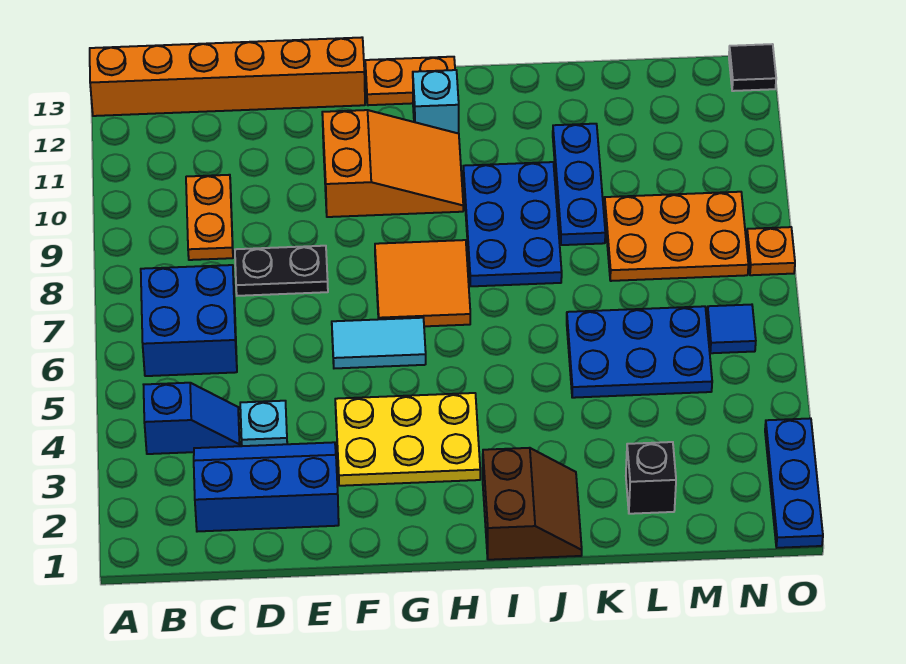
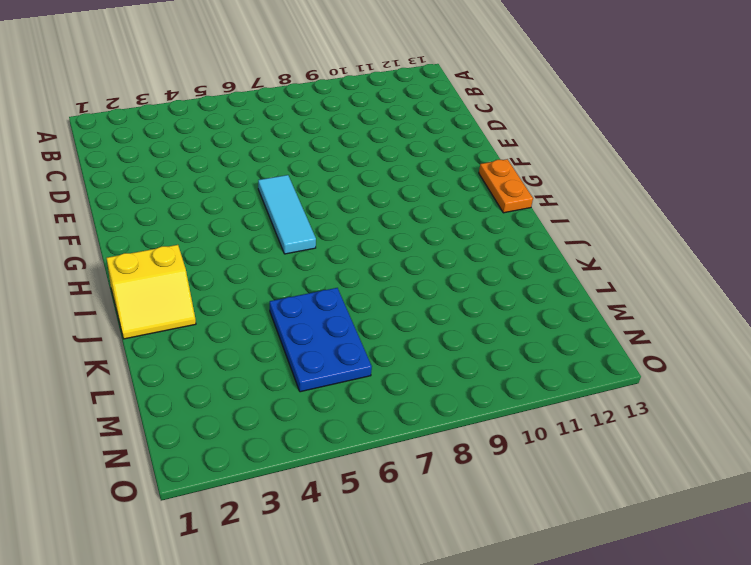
cyan tile F6:H6 level 1 -> cyan tile F6:G6 level 1
yellow slope I1:J2 level 1 top I -> brown slope I1:J2 level 1 top I
none -> orange brick A13:F13 level 1
none -> blue slope B4:C4 level 1 top B
none -> blue brick B6:C7 level 1

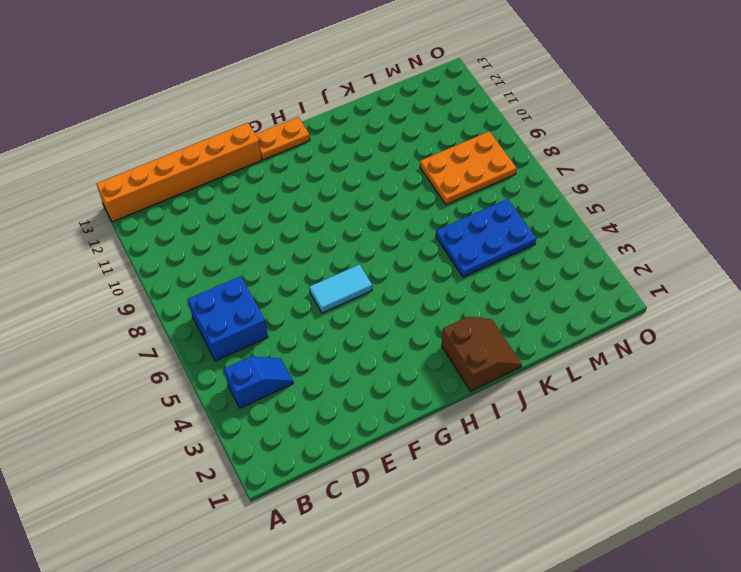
none -> blue slope C2:E3 level 1 top 2
none -> orange plate C9:C10 level 1
none -> cyan plate D4 level 1

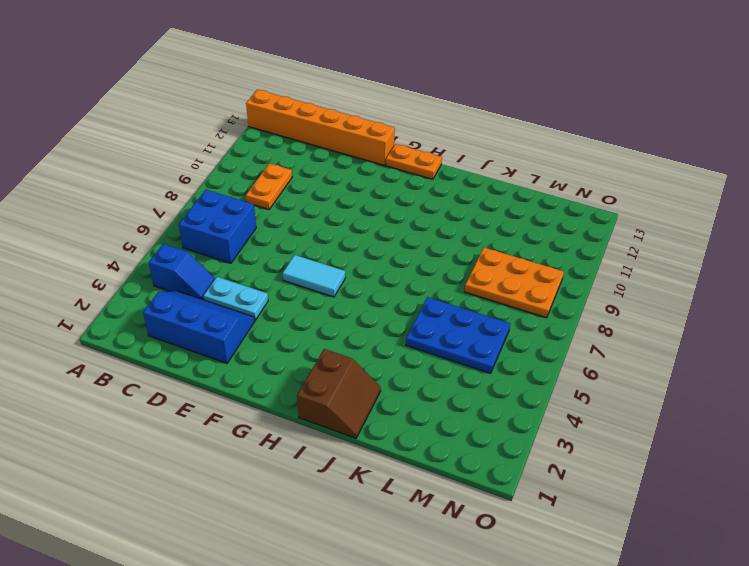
cyan plate D4:E4 level 1 -> cyan plate D4 level 1
none -> black plate D8:E8 level 1
none -> yellow plate F3:H4 level 1
none -> orange slope F10:H11 level 1 top F

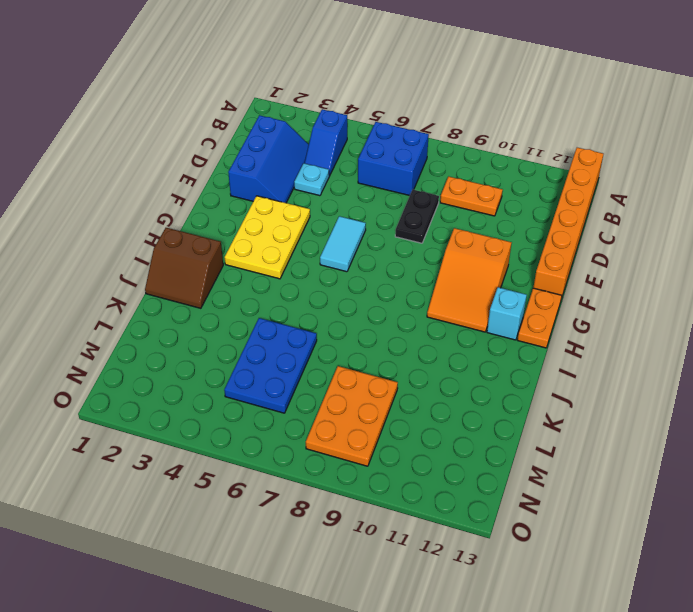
none -> orange tile G7:H8 level 1
none -> blue plate I8:J10 level 1
none -> blue plate K9:K11 level 1

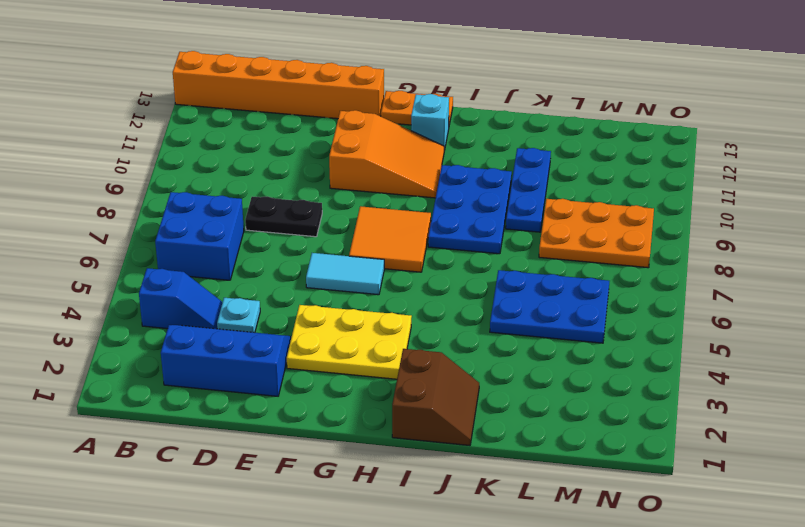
none -> orange plate C9:C10 level 1
none -> black brick L2 level 1
none -> blue tile N6 level 1

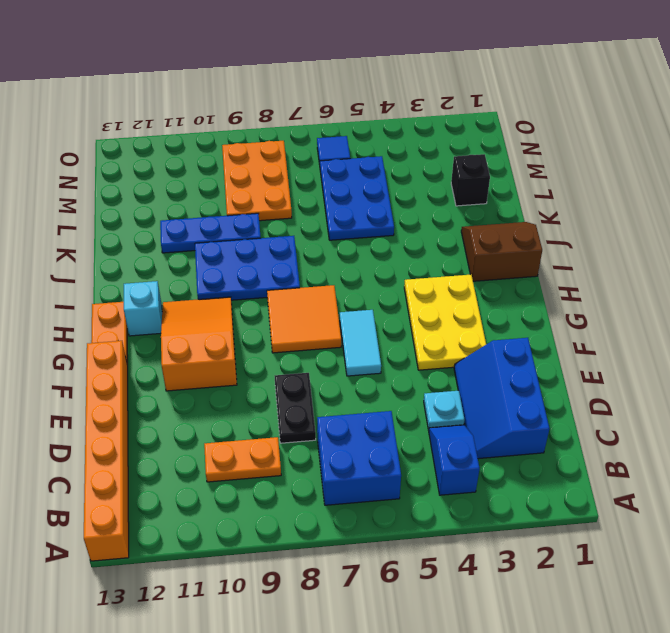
none -> blue plate O1:O3 level 1
none -> orange plate O8 level 1
none -> black tile O13 level 1

